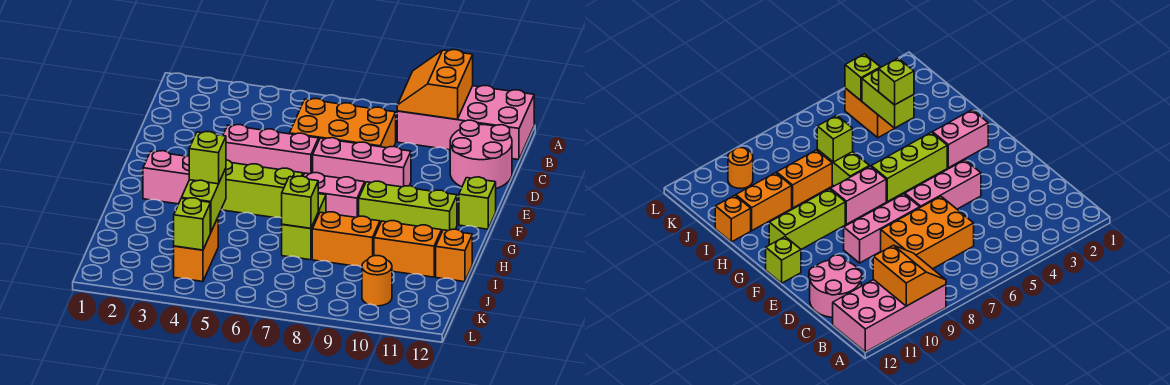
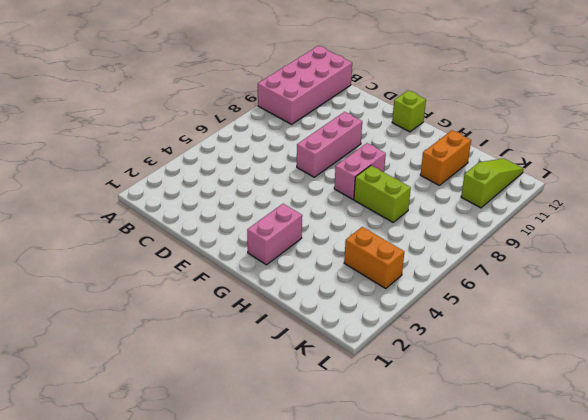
lime slope K10:K12 level 1 top 10 -> orange round brick K10 level 1
none -> orange brick C6:D8 level 1
none -> pink round brick C11:D12 level 1
none -> pink brick E4:E6 level 1

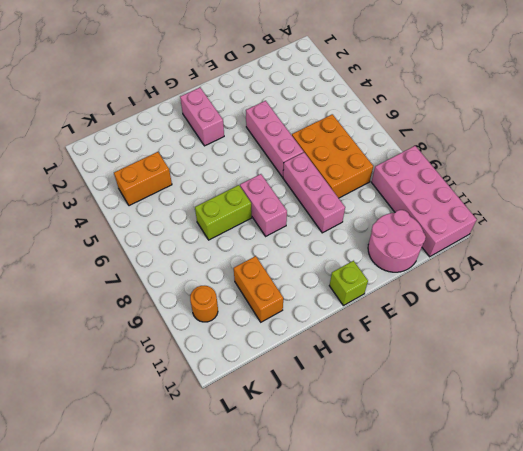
none -> lime brick G4:G6 level 1
none -> lime brick G9:G11 level 1
none -> orange brick I8:I9 level 1

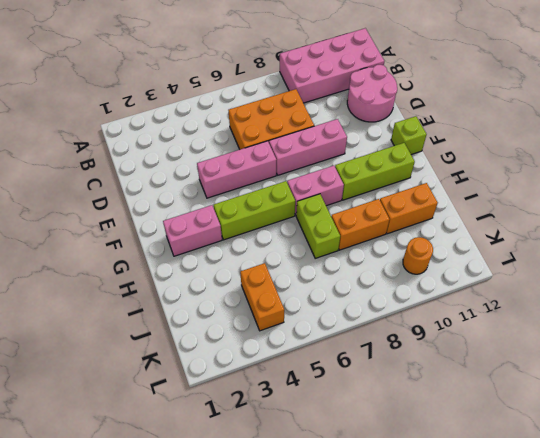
none -> orange brick I12 level 1
none -> orange slope A9:B10 level 2 top 10
none -> lime brick I4:J4 level 2

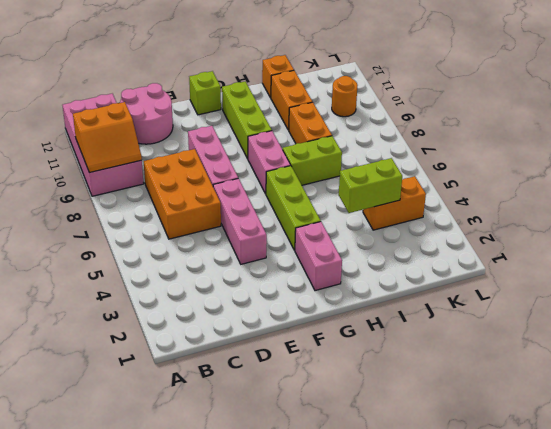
none -> lime brick I7 level 2
none -> lime brick K4 level 2
none -> lime brick I4 level 3

